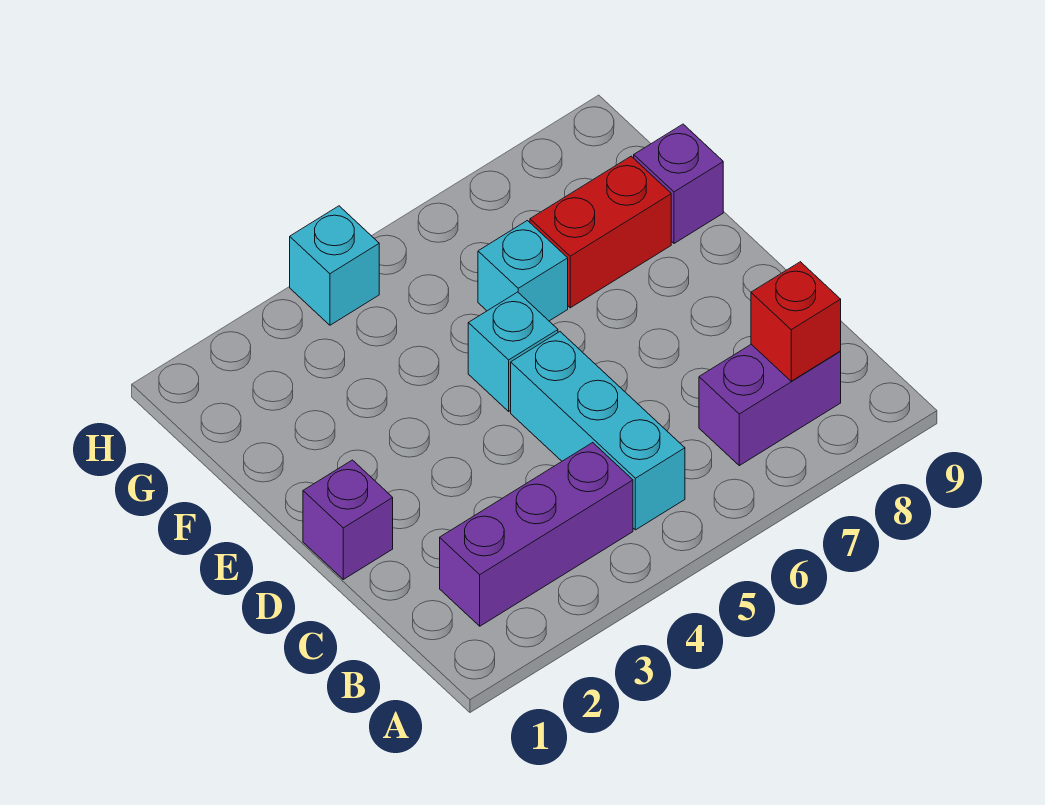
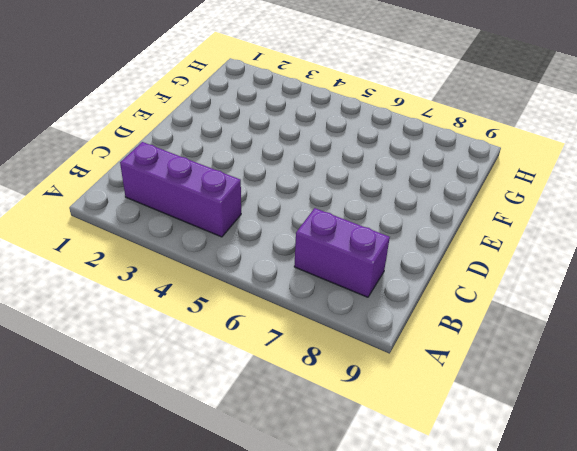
none -> cyan brick B5:D5 level 1
none -> purple brick D1 level 1

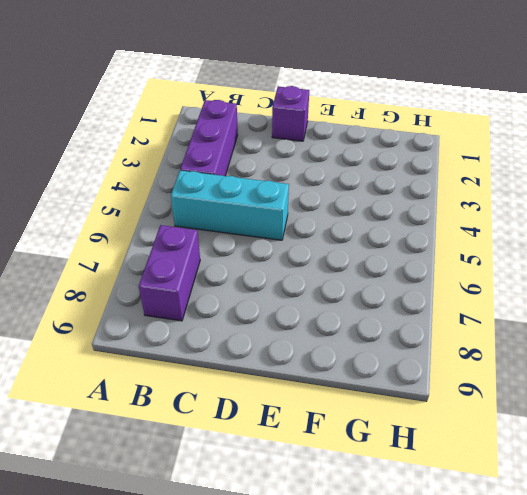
none -> cyan brick E5 level 1
none -> cyan brick F6 level 1

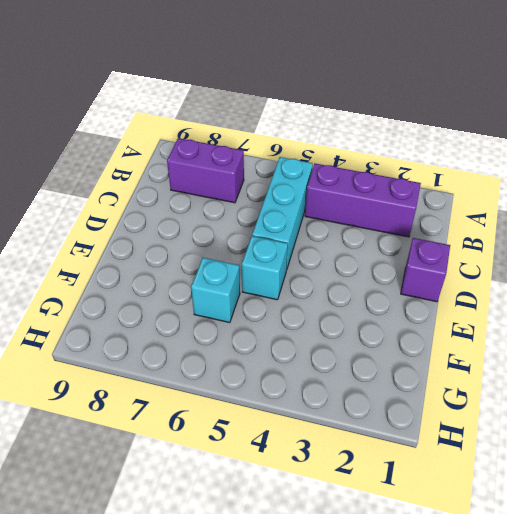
none -> red brick F7:F8 level 1
none -> purple brick F9 level 1

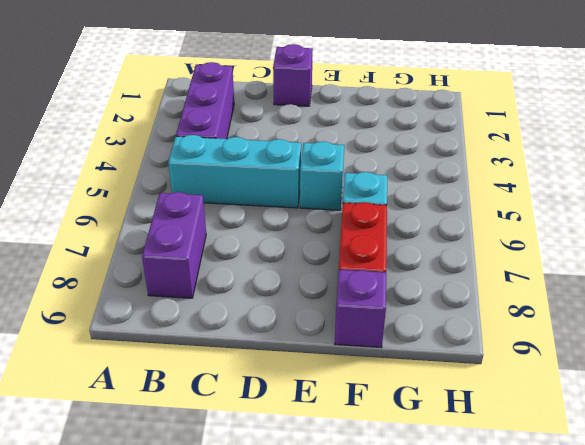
none -> cyan brick H4 level 1
none -> red brick B8 level 2

